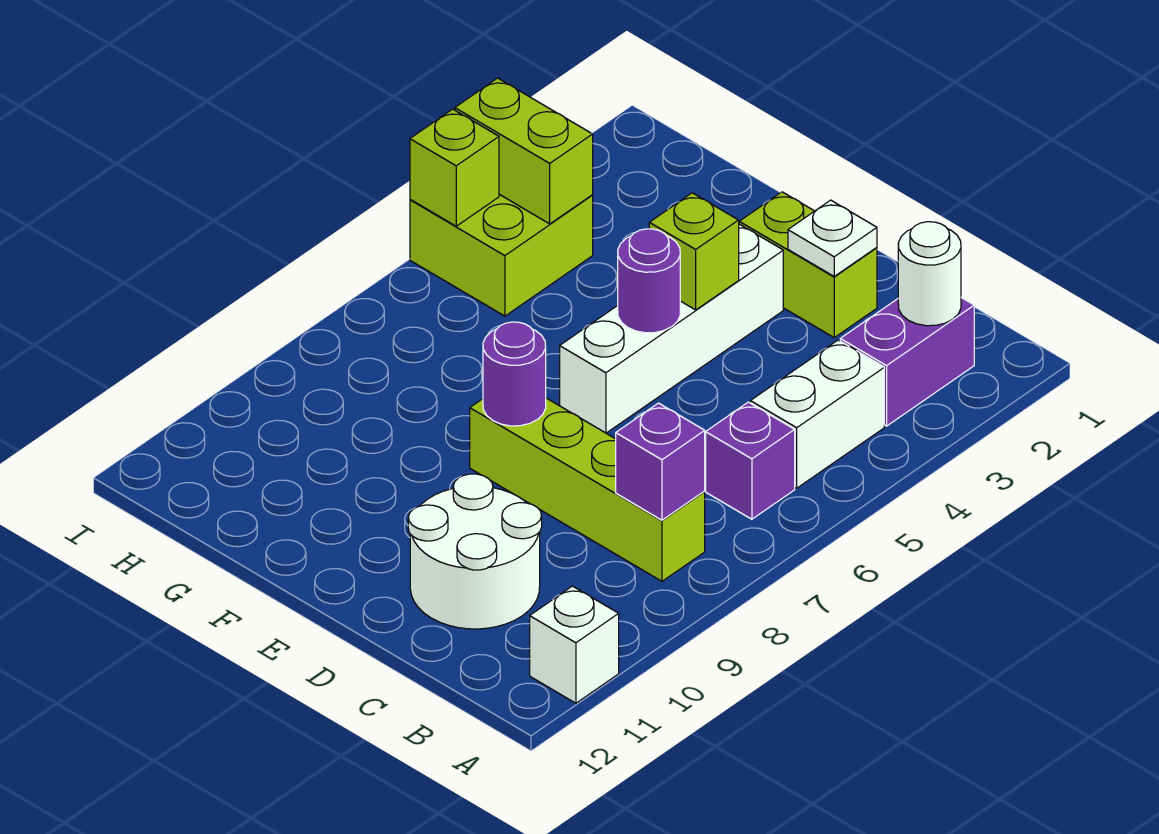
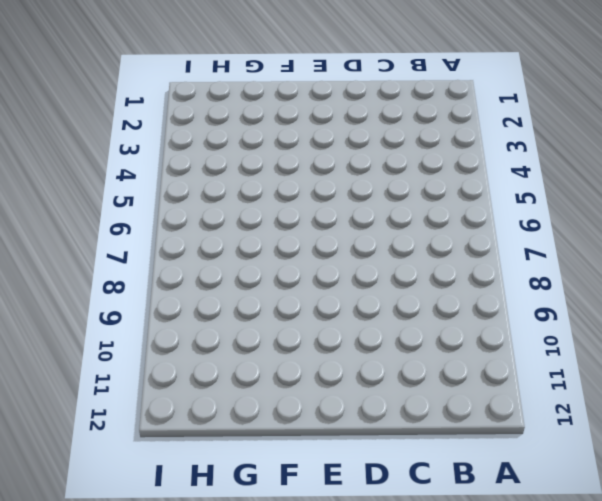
none -> white brick A11 level 1
none -> purple brick B2:B3 level 1
none -> white brick B4:B5 level 1

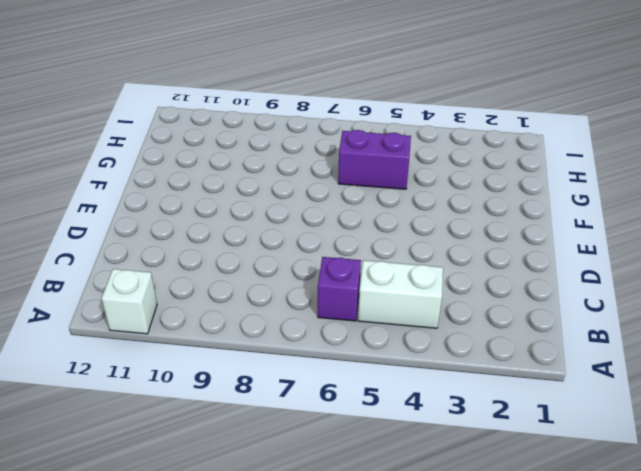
purple brick G5:G6 level 1 -> purple brick B2:B3 level 1
none -> lime brick B8:E8 level 1
none -> white round brick C10:D11 level 1
none -> lime brick D2:E2 level 1

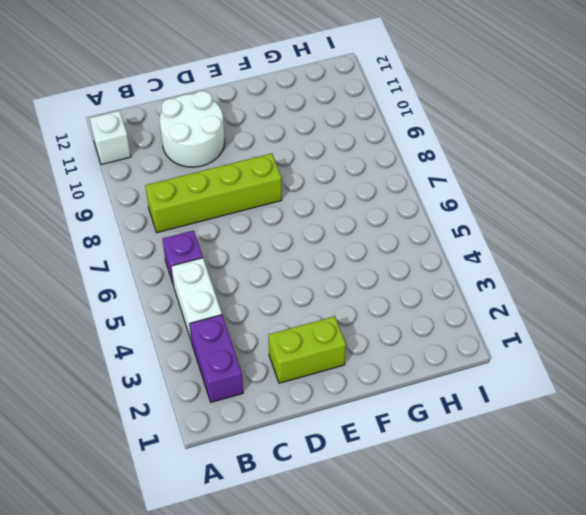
none -> white brick E3:E6 level 1
none -> lime brick H4:I5 level 1
none -> white round brick B2 level 2

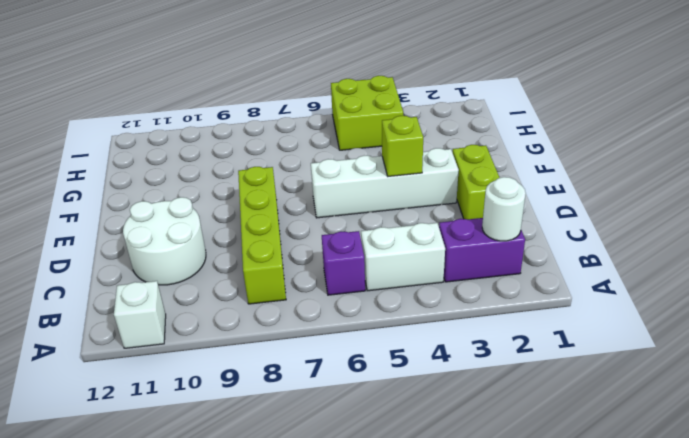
none -> purple brick B8 level 2
none -> white plate D2 level 2
none -> purple round brick E5 level 2

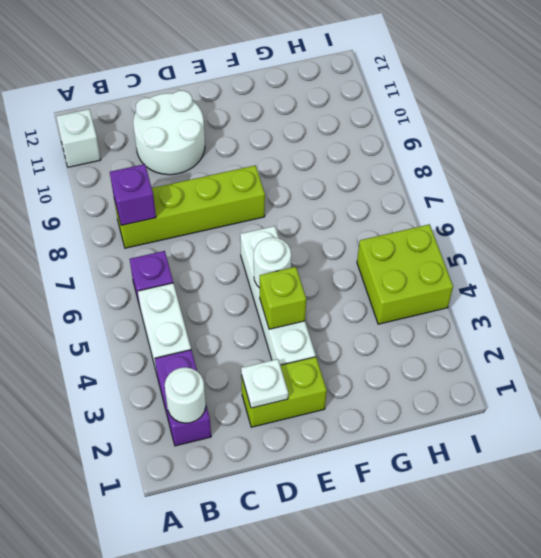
white round brick E5 level 2 -> purple round brick E5 level 2
none -> purple round brick E8 level 2
none -> lime brick H4:I4 level 2
none -> lime brick I5 level 2

